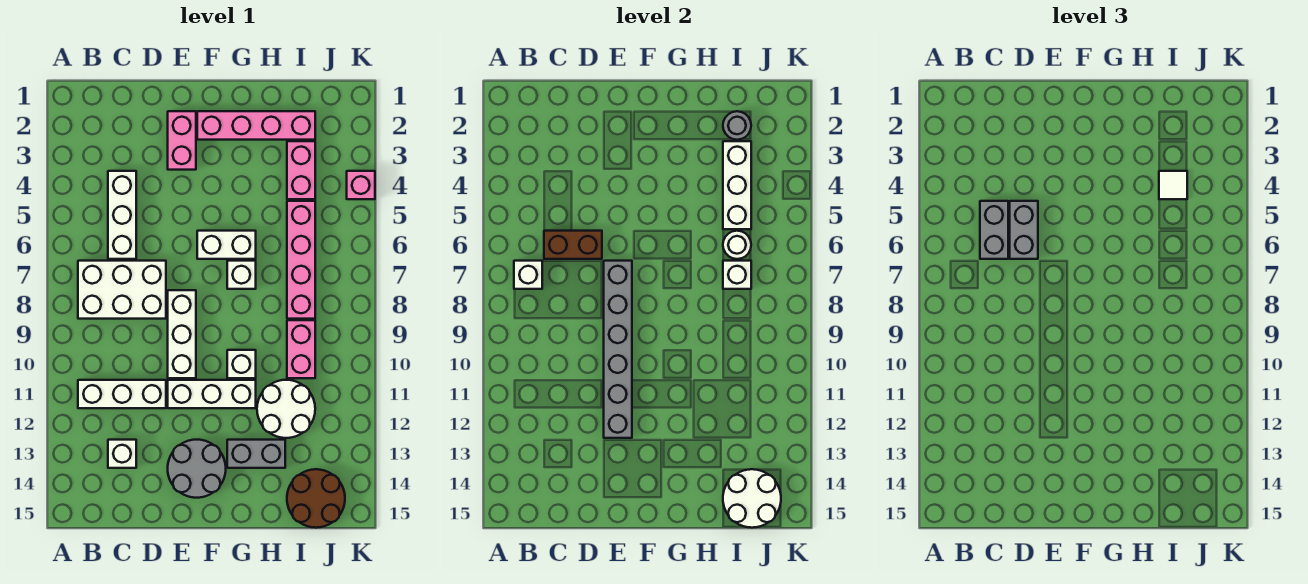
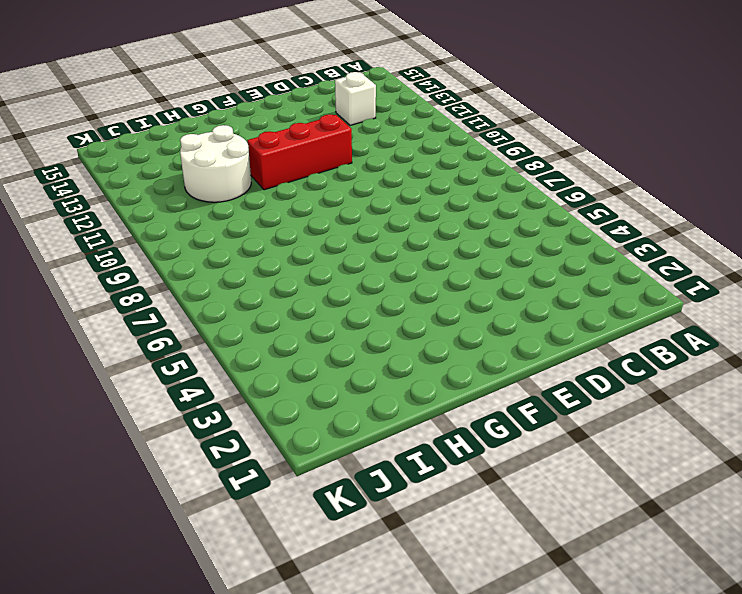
red brick E11:G11 level 1 -> white brick E11:G11 level 1
none -> white brick B7:D8 level 1
none -> white brick B11:D11 level 1
none -> white brick C4:C6 level 1
none -> pink brick E2:E3 level 1

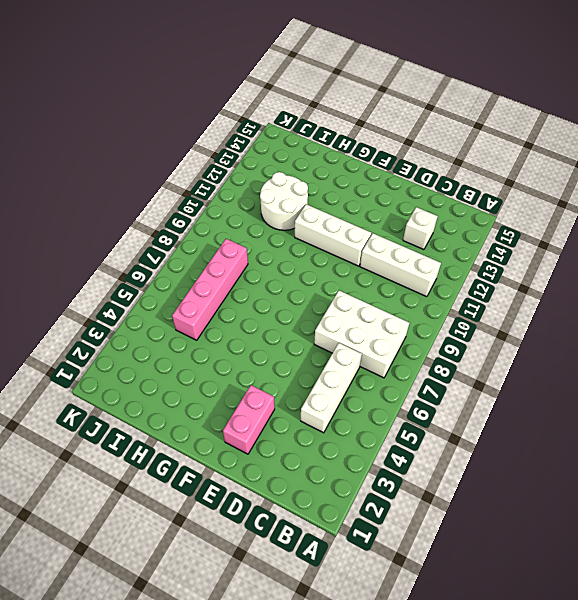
none -> white brick E8:E10 level 1
none -> grey round brick E13:F14 level 1
none -> pink brick F2:I2 level 1
none -> white brick F6:G6 level 1

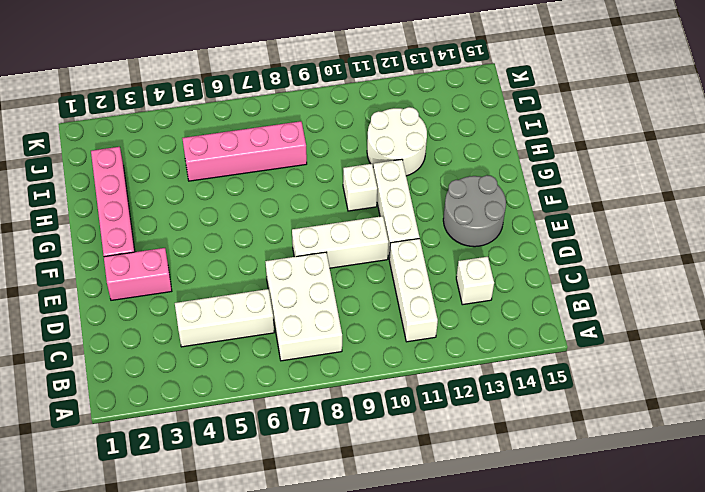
none -> white brick F6:G6 level 1
none -> white brick G7 level 1
none -> grey brick G13:H13 level 1
none -> pink brick I3:I4 level 1

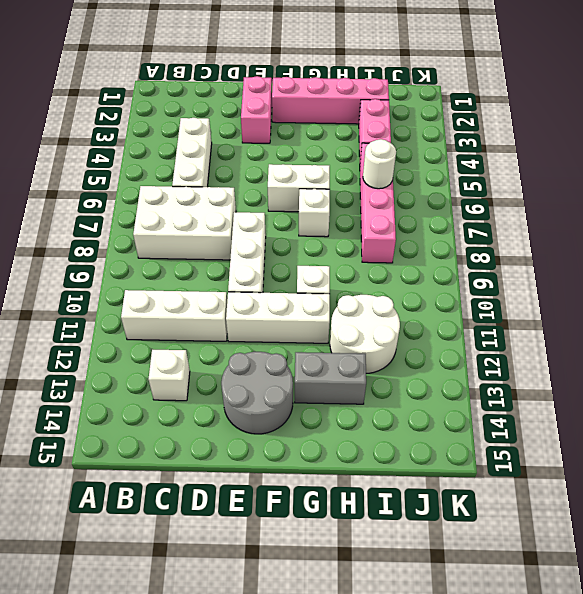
none -> pink brick I9:I10 level 1
none -> brown round brick I14:J15 level 1
none -> pink brick K4 level 1
none -> white brick B7 level 2

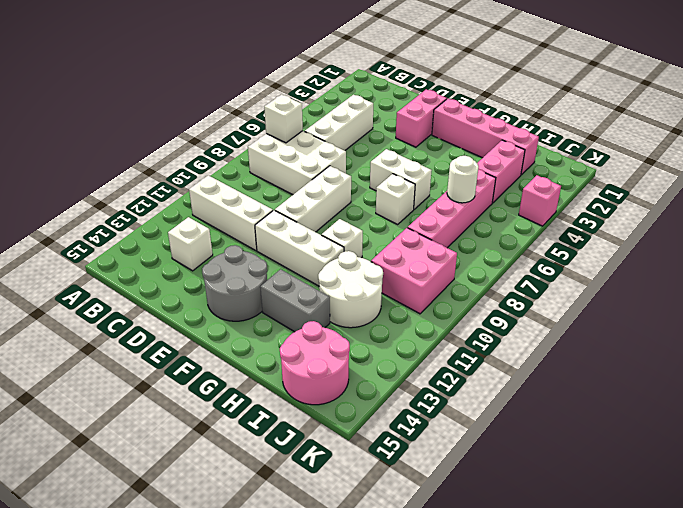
pink brick I9:J10 level 1 -> pink brick I9:I10 level 1
pink round brick I14:J15 level 1 -> brown round brick I14:J15 level 1
none -> brown brick C6:D6 level 2
none -> grey brick E7:E12 level 2
none -> grey round brick I2 level 2
none -> white brick I3:I5 level 2

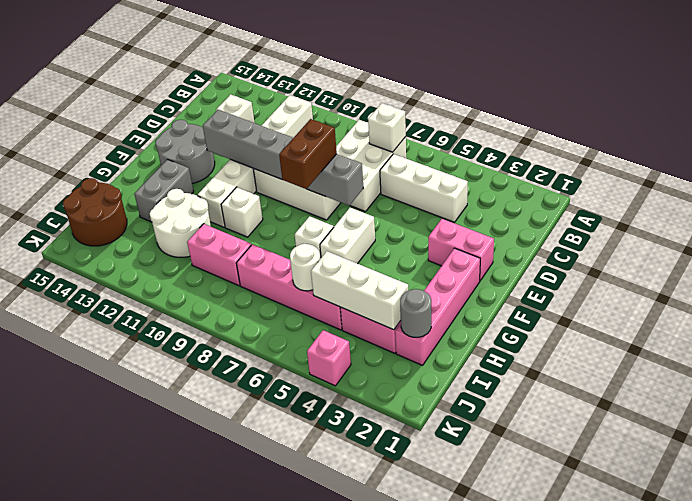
brown brick E8:F8 level 3 -> brown brick C6:D6 level 2
none -> white brick I7 level 2
none -> white round brick I14:J15 level 2
none -> grey brick C5:C6 level 3
none -> grey brick D5:D6 level 3

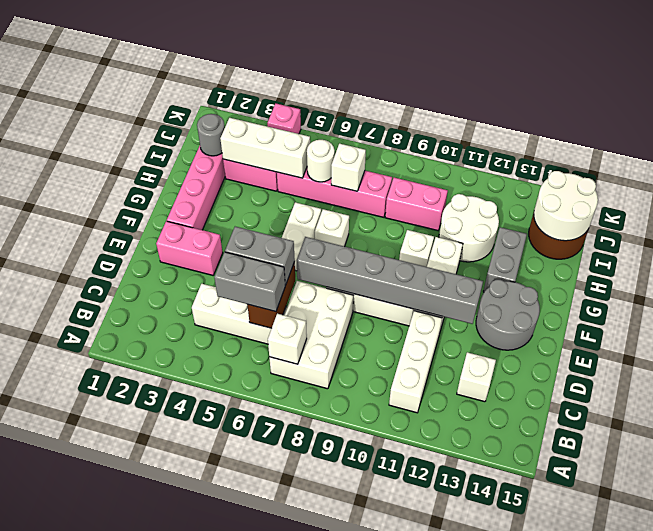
none -> white tile I4 level 3

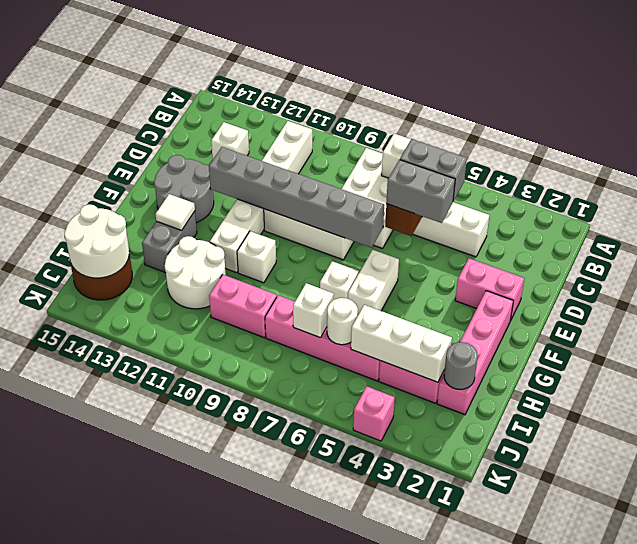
white tile G13 level 2 -> white tile I4 level 3

